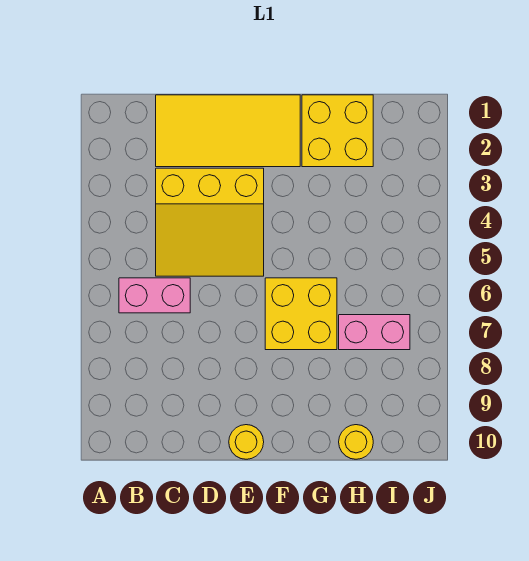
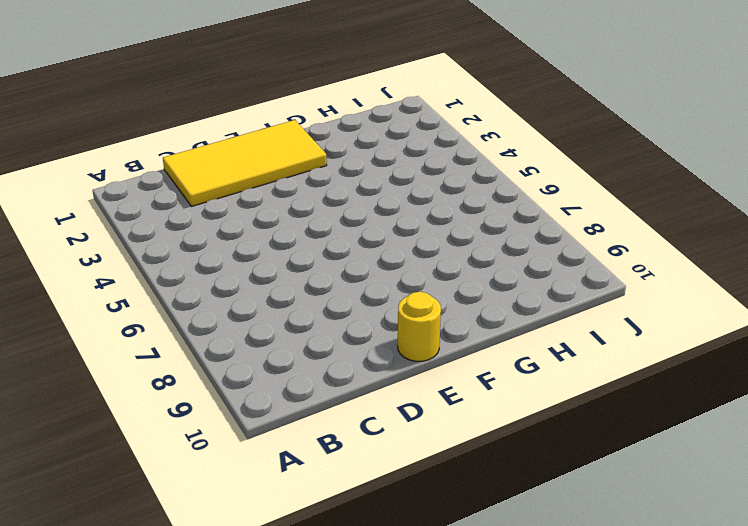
none -> pink brick B6:C6 level 1
none -> yellow slope C3:E5 level 1 top 3

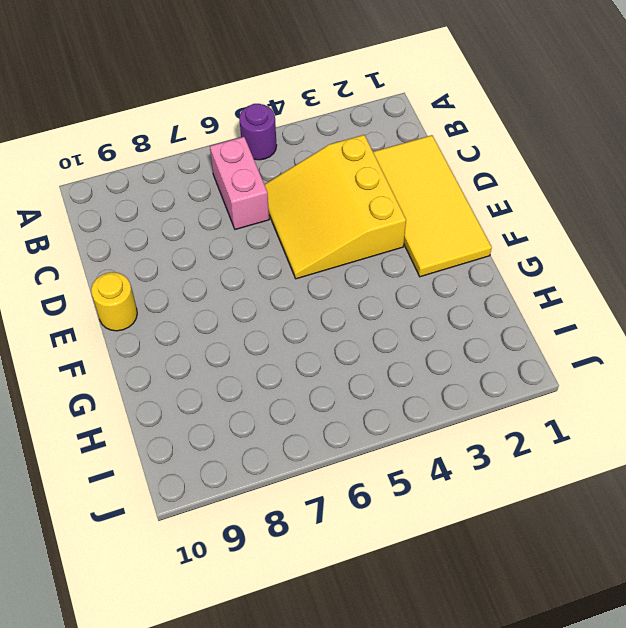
purple round brick A5 level 1 -> none
none -> yellow brick F6:G7 level 1
none -> yellow brick G1:H2 level 1

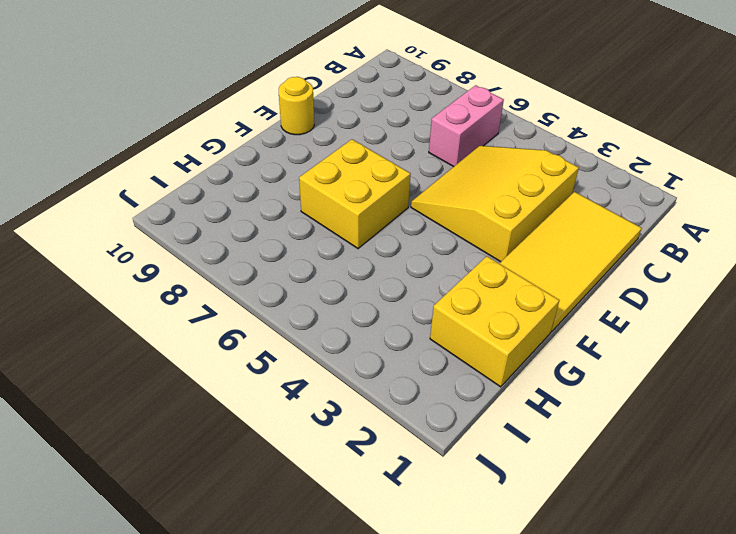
none -> pink brick H7:I7 level 1
none -> yellow round brick H10 level 1

